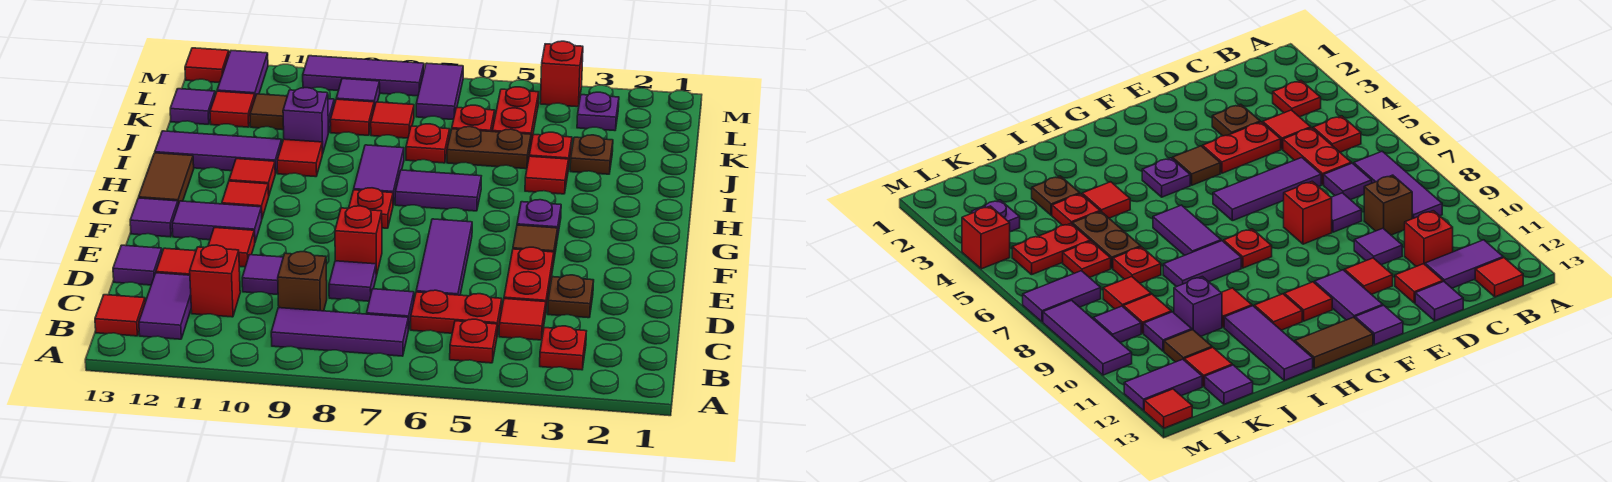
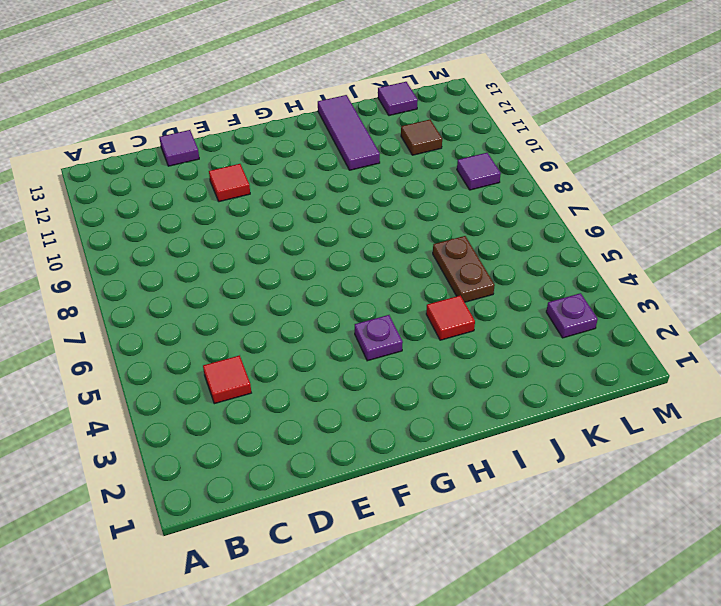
none -> red plate B3 level 1
none -> red plate B5 level 1
none -> purple tile B7:B9 level 1
none -> purple tile B12:C12 level 1

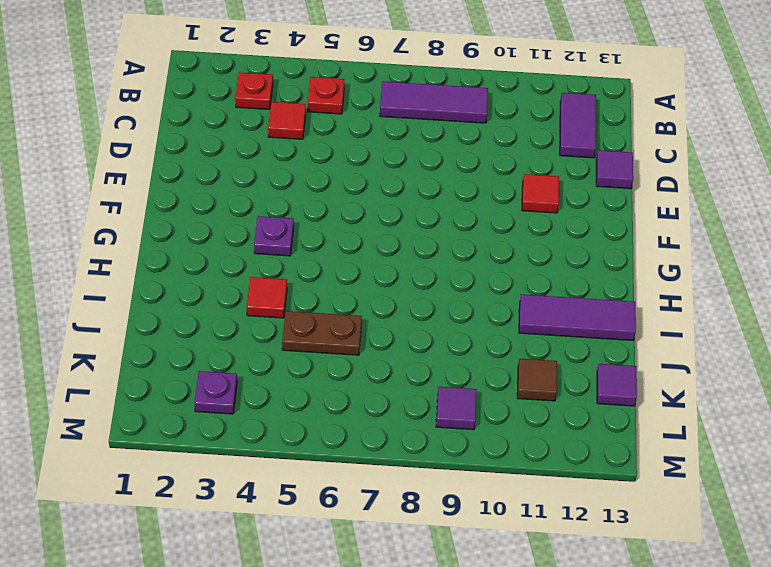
none -> red tile B13 level 1
none -> red plate C5:C6 level 1
none -> purple tile C7 level 1
none -> brown brick C9 level 1

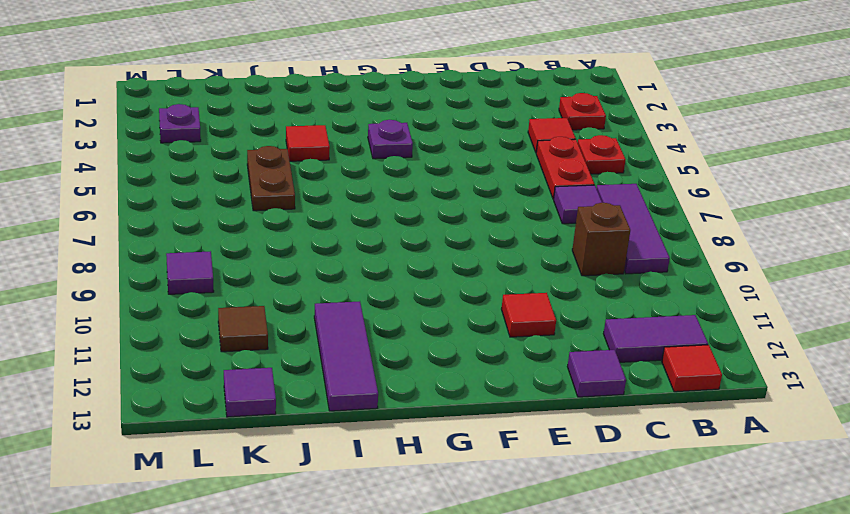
none -> red brick C11 level 1
none -> brown plate D3 level 1
none -> red plate D4:E4 level 1
none -> purple tile D6:F6 level 1

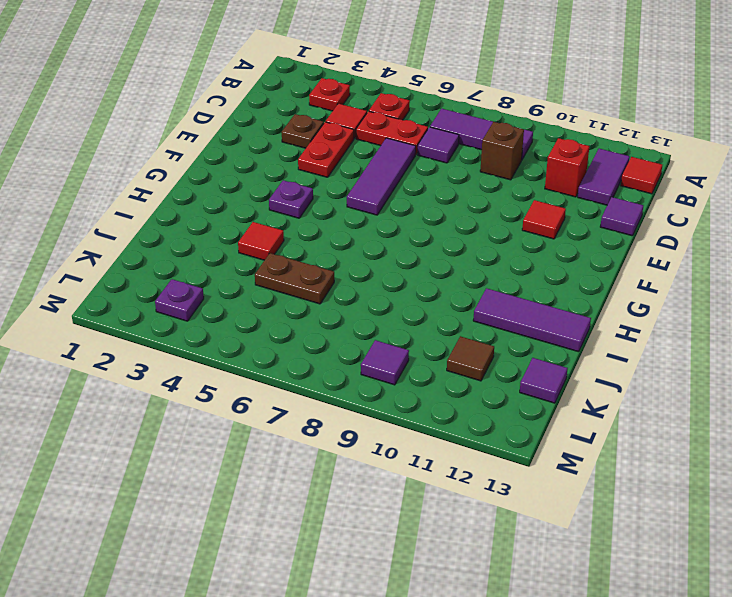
none -> purple tile D8 level 1
none -> purple tile D10 level 1
none -> red tile D12 level 1
none -> red brick E8 level 1

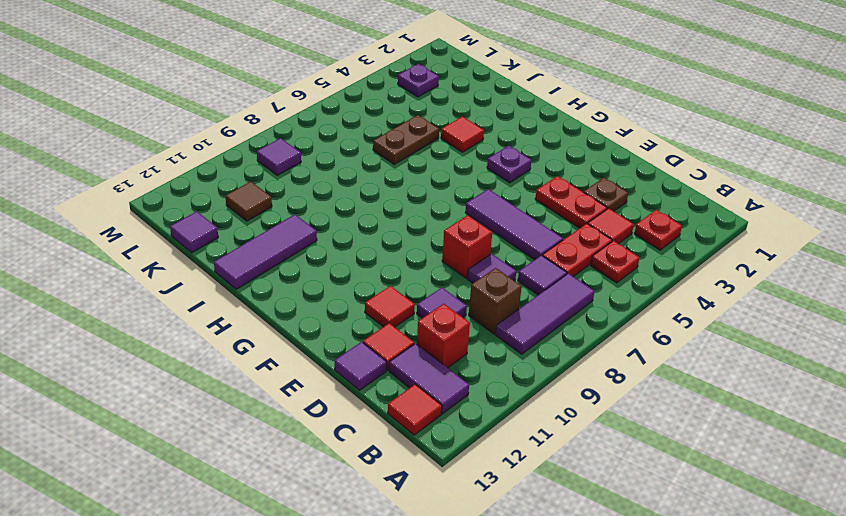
none -> brown tile F4 level 1
none -> purple tile F11:F12 level 1
none -> purple tile F13 level 1
none -> red plate G8 level 1

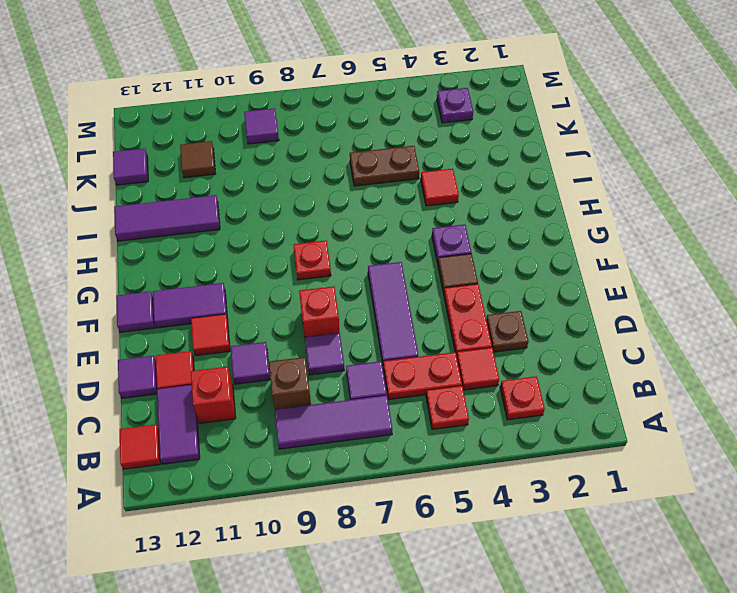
none -> red tile G11 level 1
none -> brown tile G13:H13 level 1
none -> purple tile H6:H7 level 1
none -> purple tile H8:I8 level 1

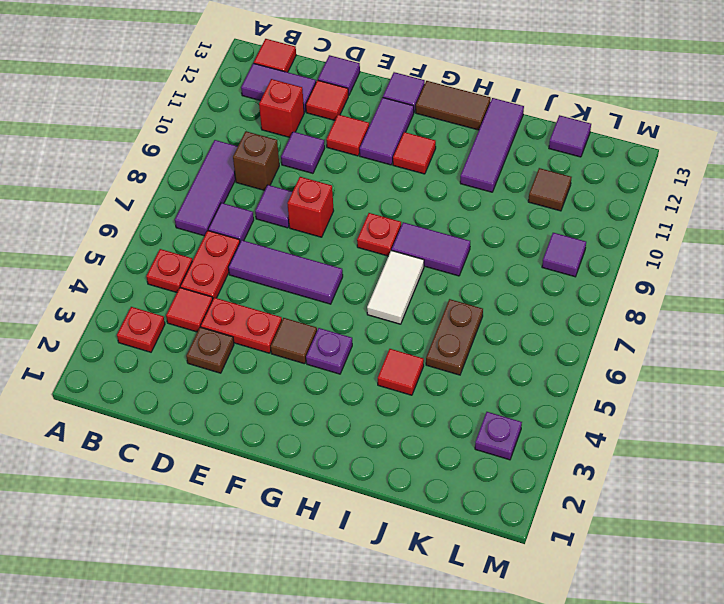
white tile H6:H7 level 1 -> purple tile H6:H7 level 1
none -> red tile H11 level 1
none -> red tile I10 level 1
none -> brown plate J3 level 1
none -> red plate J4 level 1

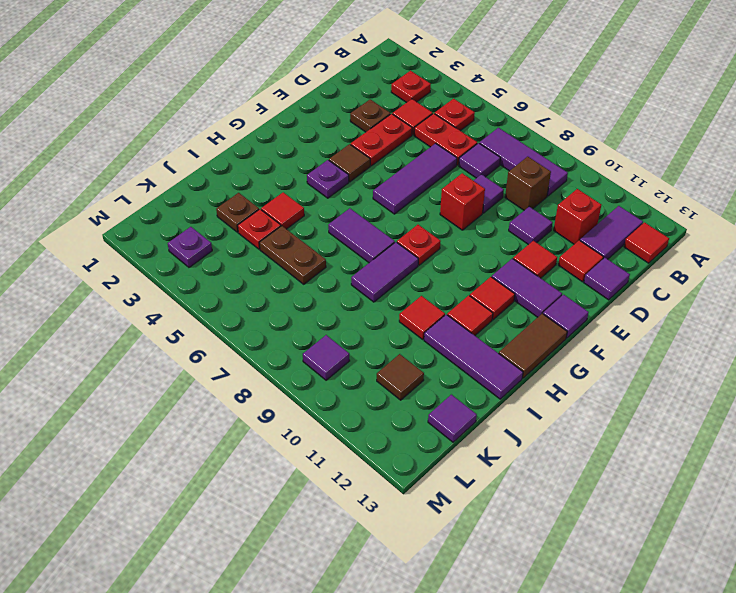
none -> red plate J7 level 1
none -> purple brick J10 level 1
none -> red plate K5:L5 level 1
none -> red plate K6 level 1

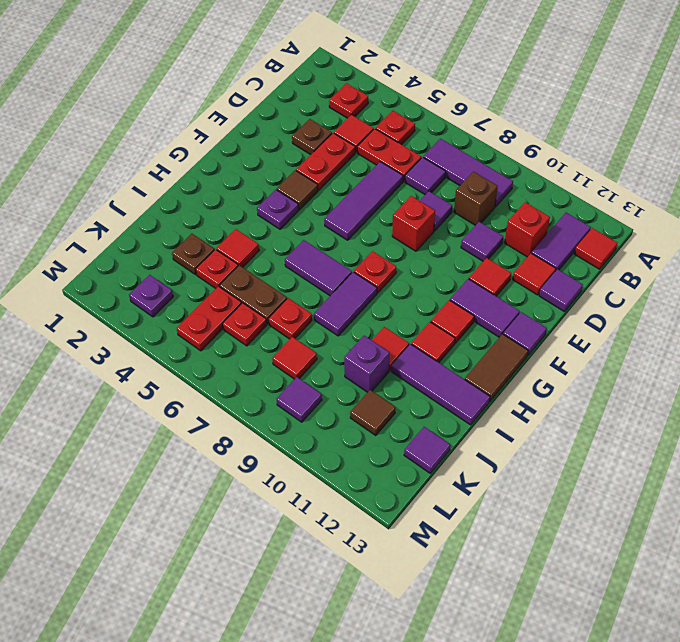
none -> red tile K9 level 1
none -> purple tile K10 level 1
none -> red tile K12 level 1
none -> purple tile L7:M7 level 1

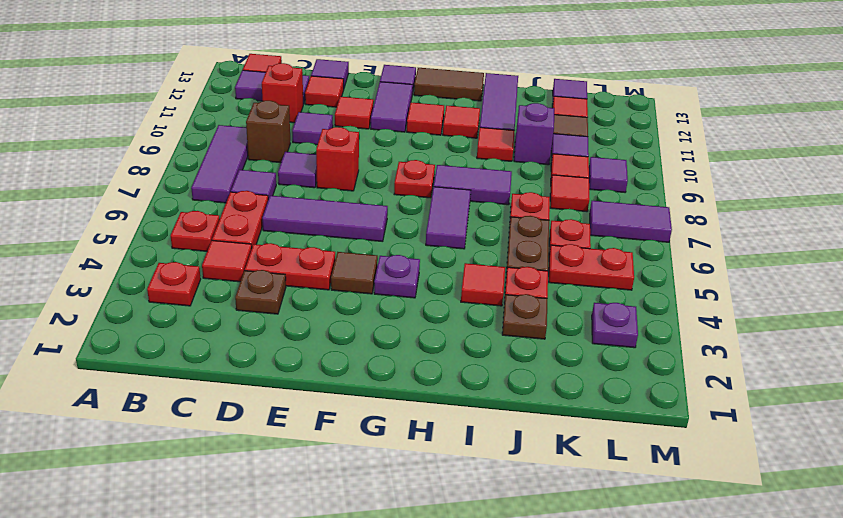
none -> purple tile L12:M12 level 1
none -> red brick M4 level 1
none -> purple tile M8:M10 level 1
none -> red tile M13 level 1

